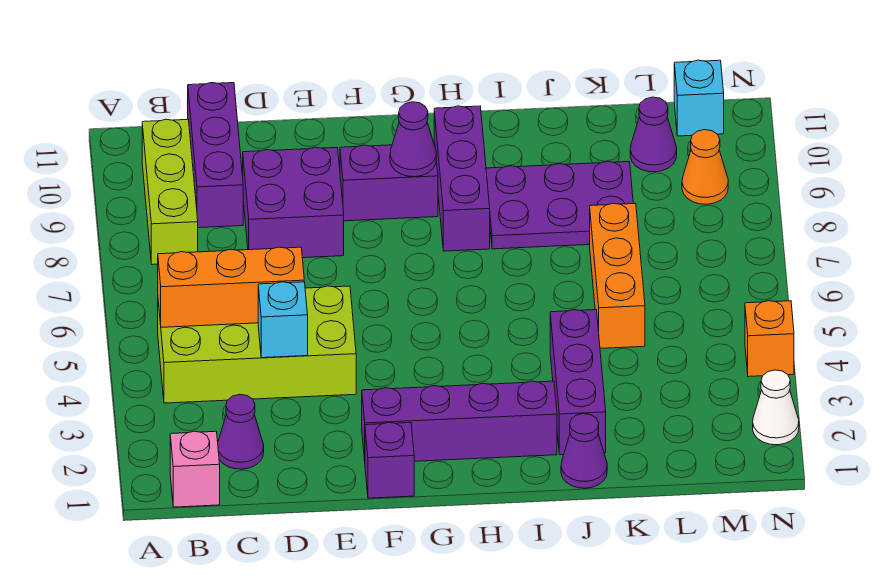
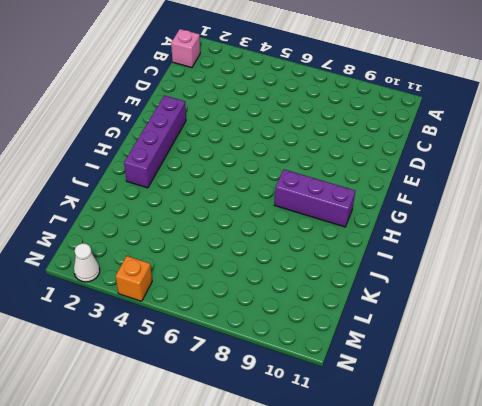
none -> lime brick B4:E5 level 1
none -> lime brick B8:B10 level 1
none -> purple cone C2 level 1

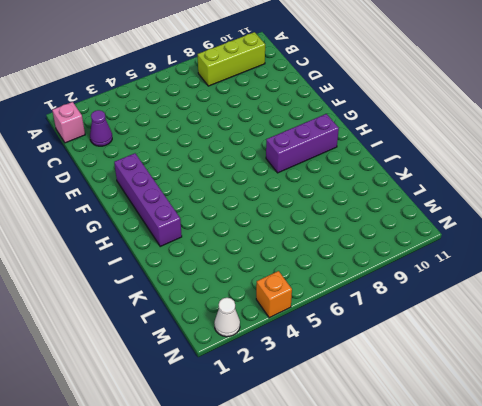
none -> lime brick B4:E5 level 1
none -> purple brick C9:C11 level 1
none -> purple brick D8:E9 level 1

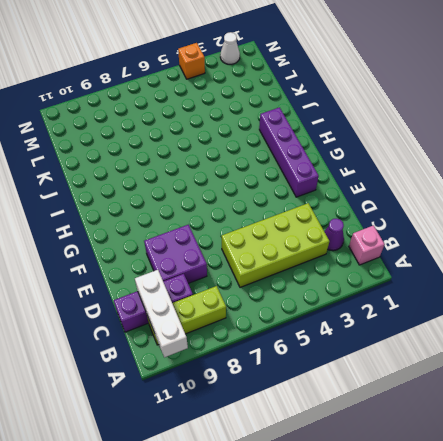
white brick A10:C10 level 2 -> none
lime brick C3:D6 level 1 -> lime brick B4:E5 level 1
none -> purple brick F1 level 1
none -> purple brick F9:G9 level 1
none -> purple brick H8:H10 level 1

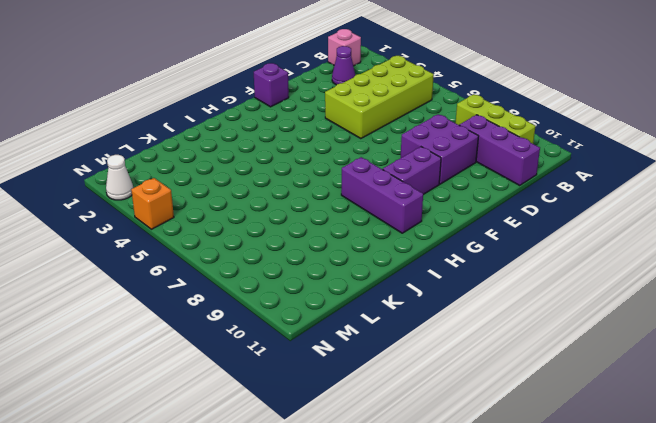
none -> purple brick F2:I2 level 1
none -> purple plate I8:K9 level 1
none -> purple cone J1 level 1

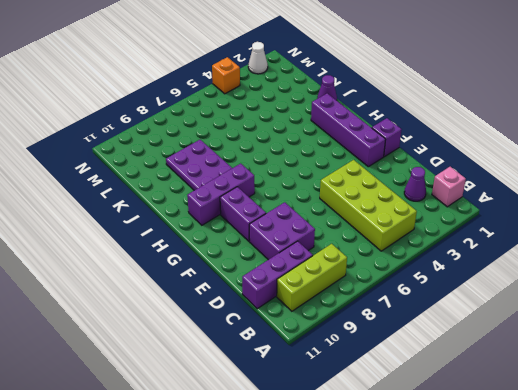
none -> purple brick J2:J4 level 1
none -> orange brick K5:K7 level 1
none -> purple cone L10 level 1

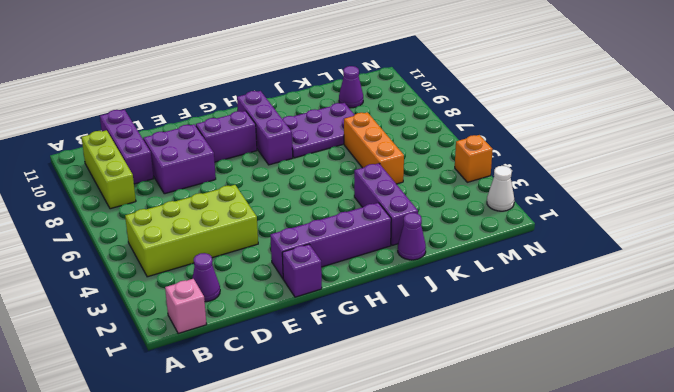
none -> orange cone M9 level 1
none -> cyan brick M11 level 1
none -> orange brick B5:D5 level 2

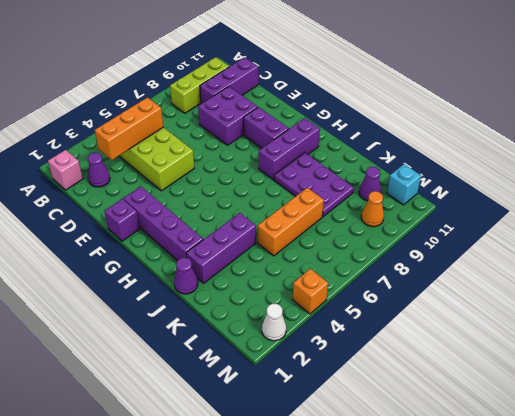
orange brick C3:C5 level 2 -> orange brick B5:D5 level 2
none -> cyan brick D4 level 2
none -> purple cone G9 level 2

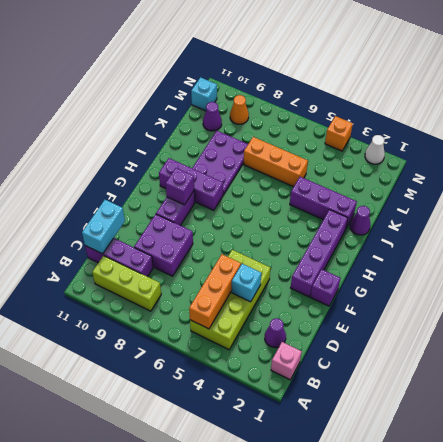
cyan brick C11:D11 level 2 -> none
purple brick G9 level 2 -> purple cone G9 level 2

